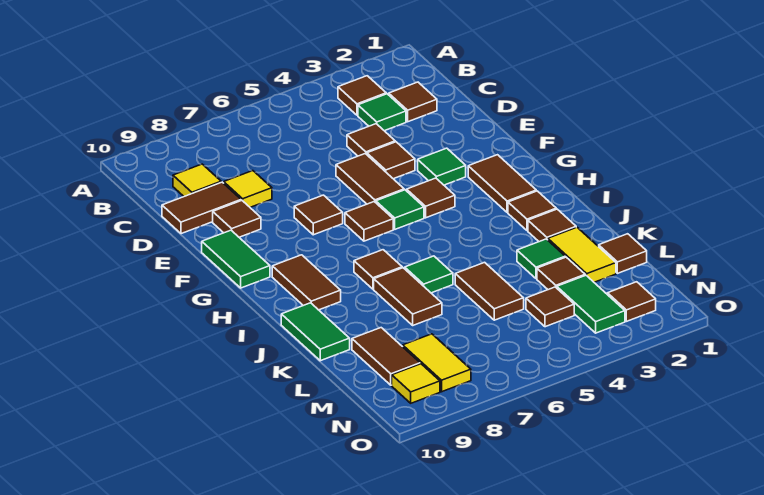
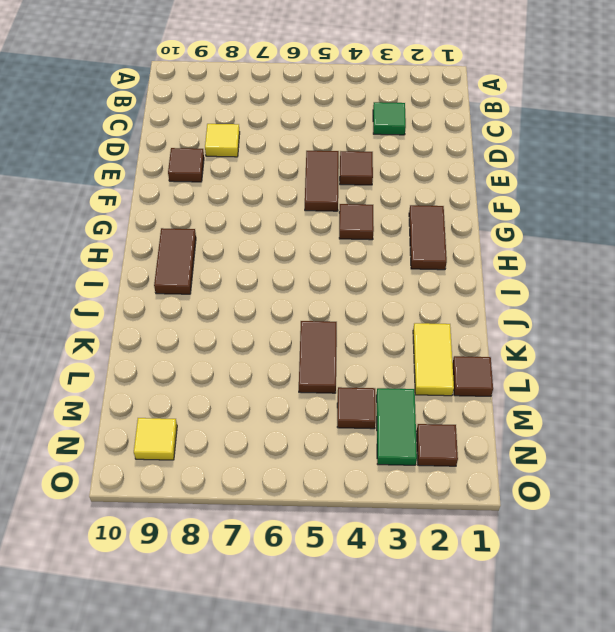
none -> brown tile B3 level 1
none -> brown tile C2 level 1
none -> yellow tile C9 level 1
none -> brown tile D4 level 1

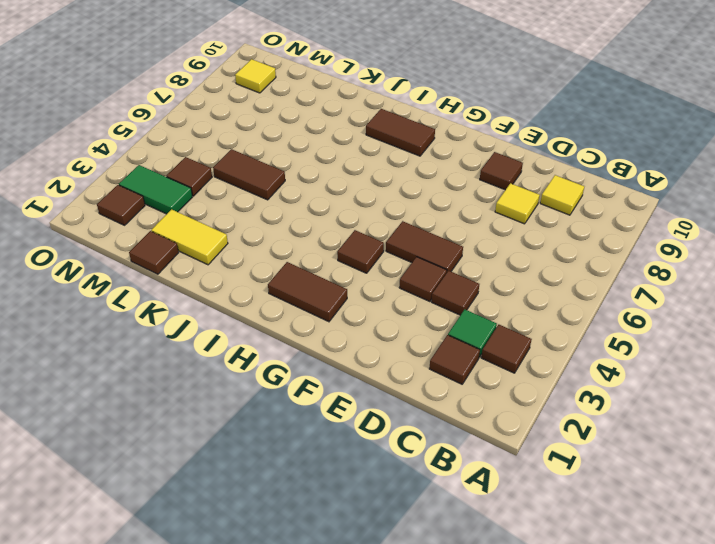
none -> brown tile D9:D10 level 1
none -> green tile F3 level 1
none -> brown tile F7 level 1
none -> green tile F10:G10 level 1

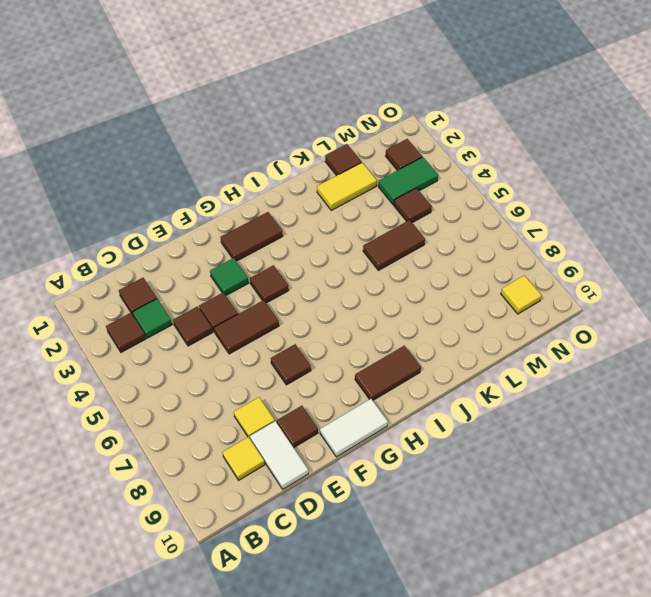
white tile D9:D10 level 1 -> brown tile D9:D10 level 1
white tile F10:G10 level 1 -> green tile F10:G10 level 1
none -> green tile G5 level 1
none -> brown tile G6 level 1
none -> brown tile I2 level 1
none -> brown tile I7 level 1

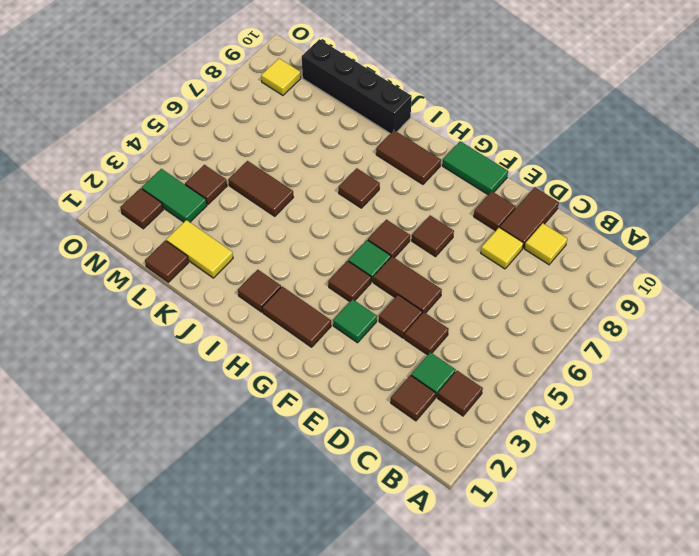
black brick J10:M10 level 1 -> green tile J10:K10 level 1
none -> brown tile J2 level 1
none -> green tile J6 level 1
none -> brown tile J7:K7 level 1
none -> green tile K3 level 1

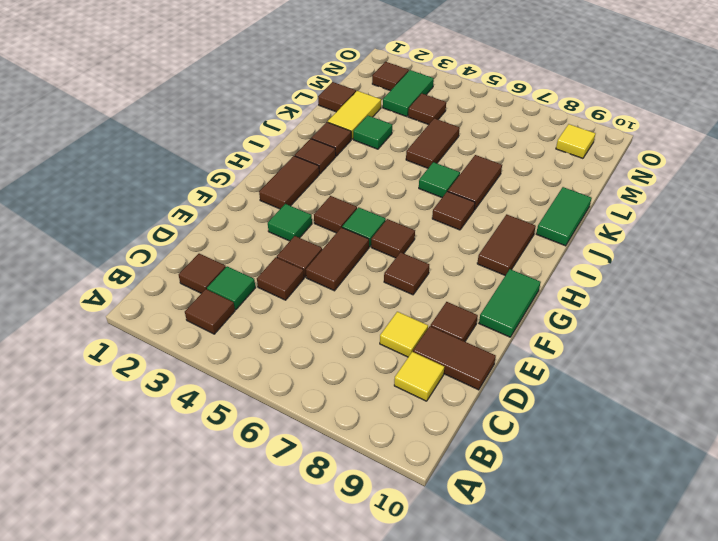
none -> brown tile L3 level 1
none -> brown tile L9:M9 level 1
none -> yellow tile M8:N8 level 1

